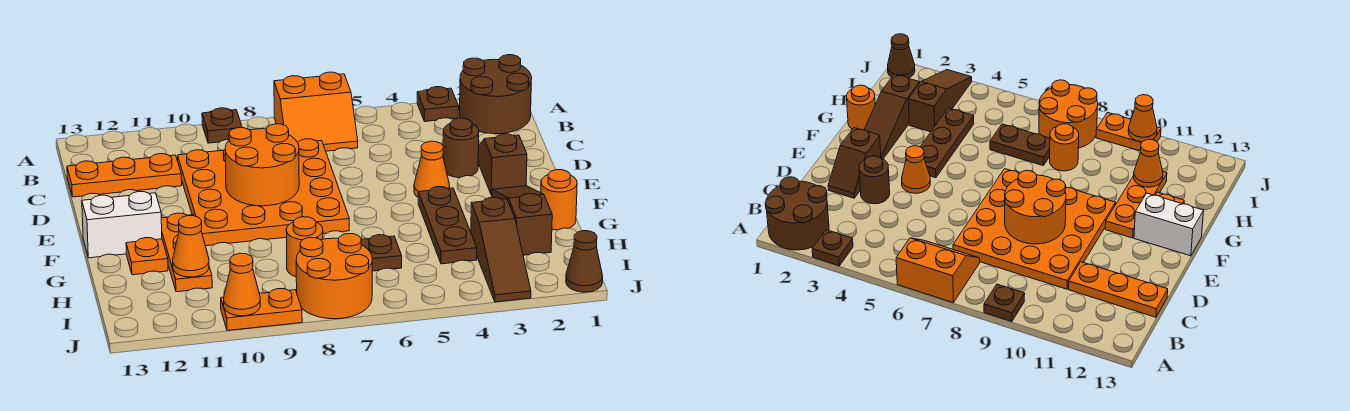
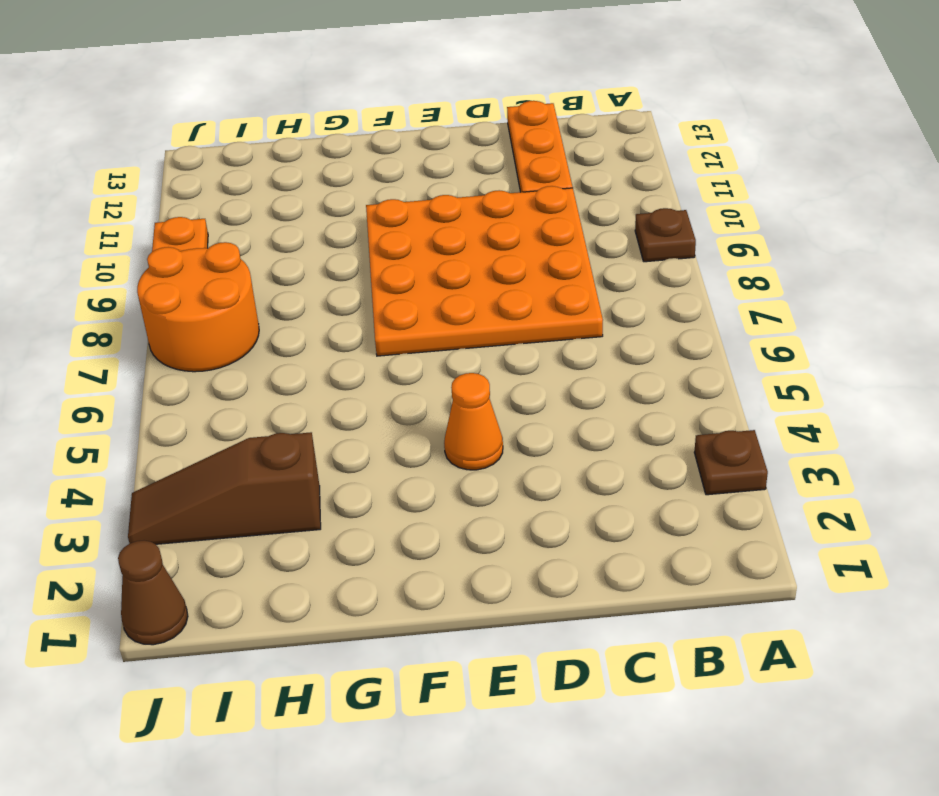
none -> brown round brick A1:B2 level 1
none -> orange slope A6:B7 level 1 top A
none -> brown slope D2:E2 level 1 top E

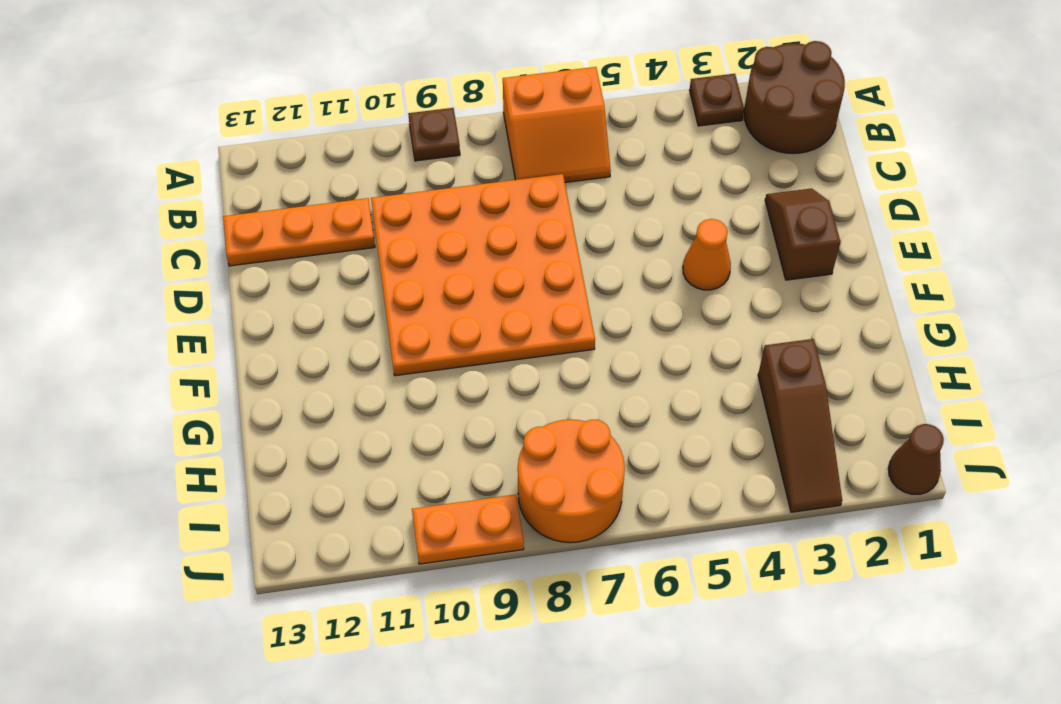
none -> brown round brick D3 level 1
none -> brown slope F2:H2 level 1 top H
none -> brown plate F4:H4 level 1

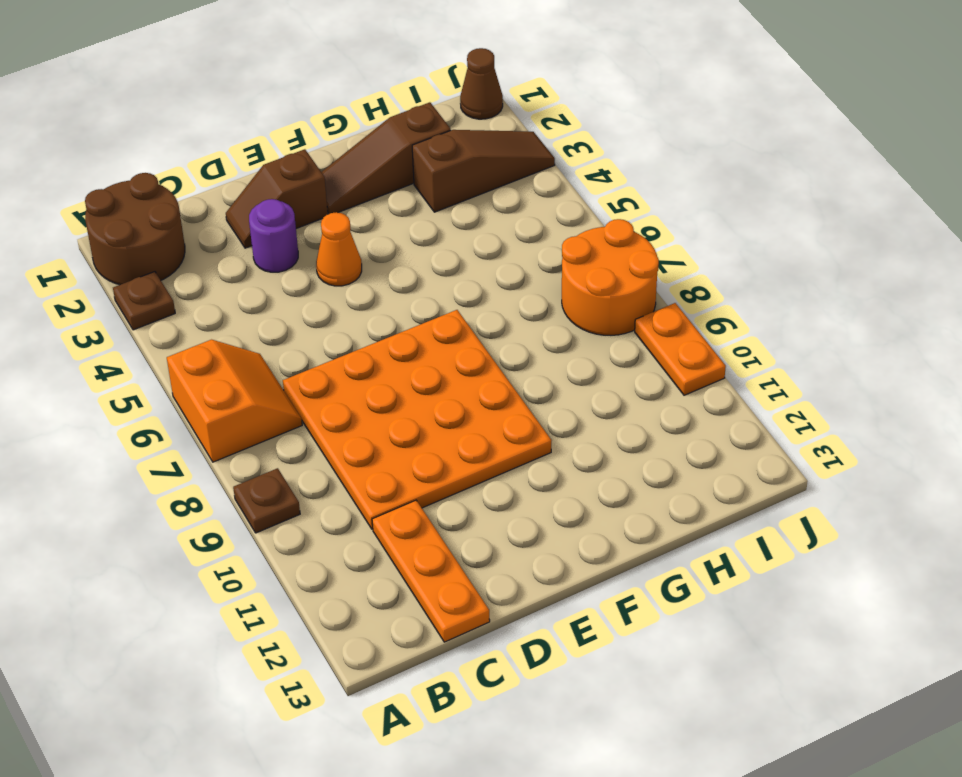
purple round brick D3 level 1 -> brown round brick D3 level 1
none -> brown plate F4:H4 level 1
none -> orange plate F11:H11 level 1
none -> white brick F12:F13 level 1

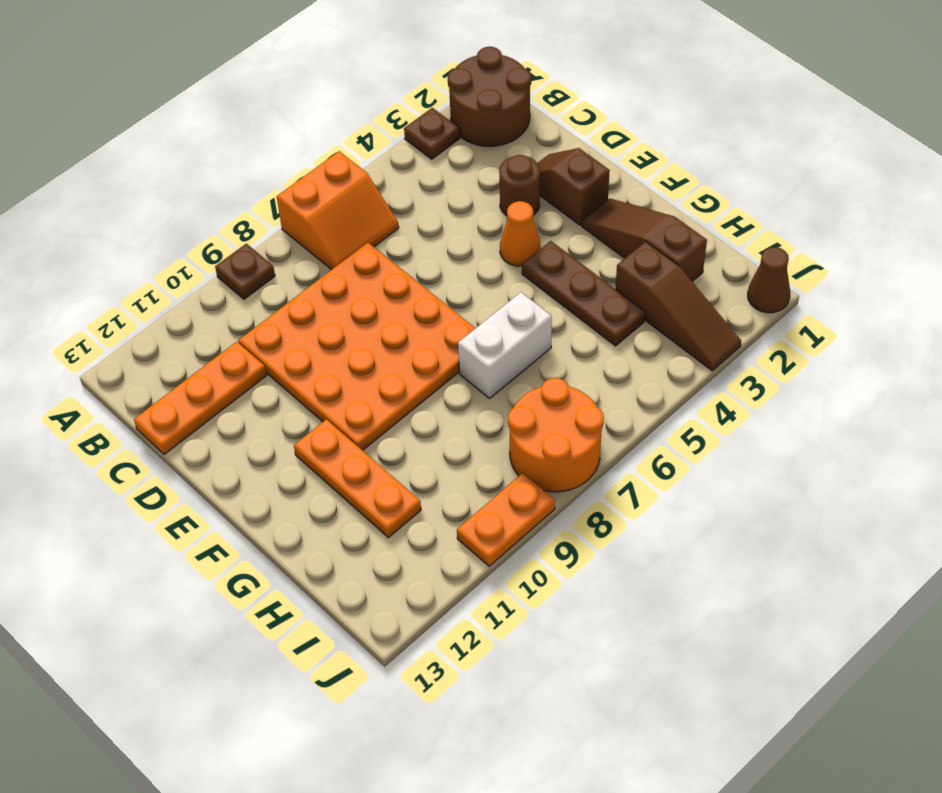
white brick G6:G7 level 1 -> white brick F12:F13 level 1
none -> orange round brick G1 level 1
none -> orange plate G12 level 1
none -> brown plate H6:H7 level 1

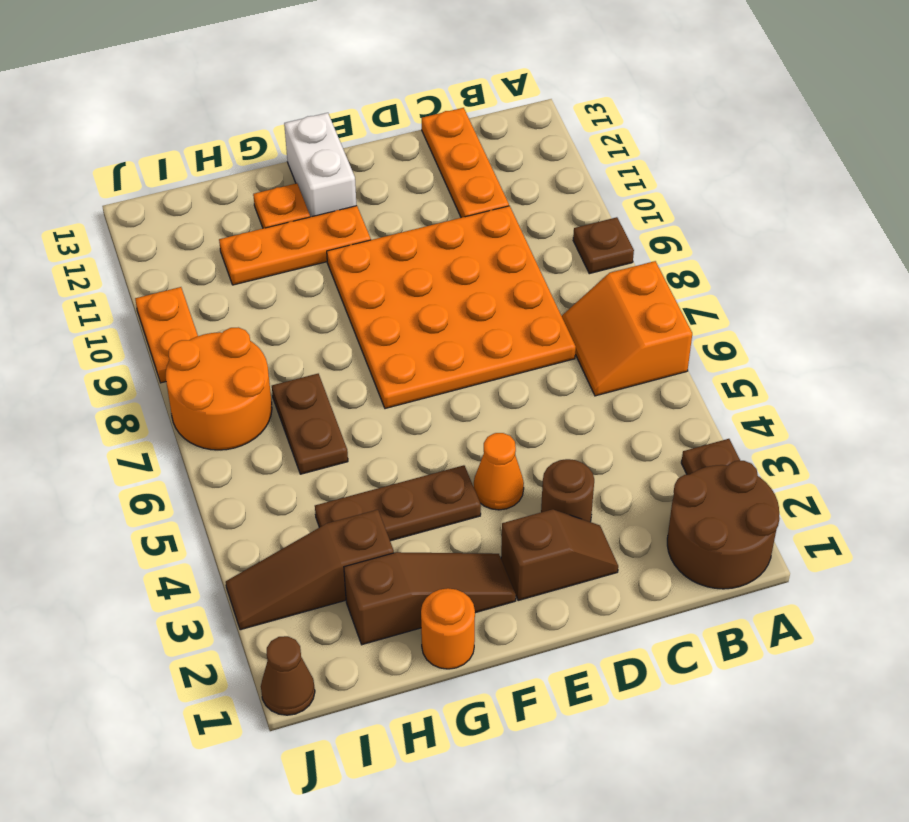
none -> orange round brick H8 level 1
none -> orange round brick D8:E9 level 2
none -> orange cone H11 level 2

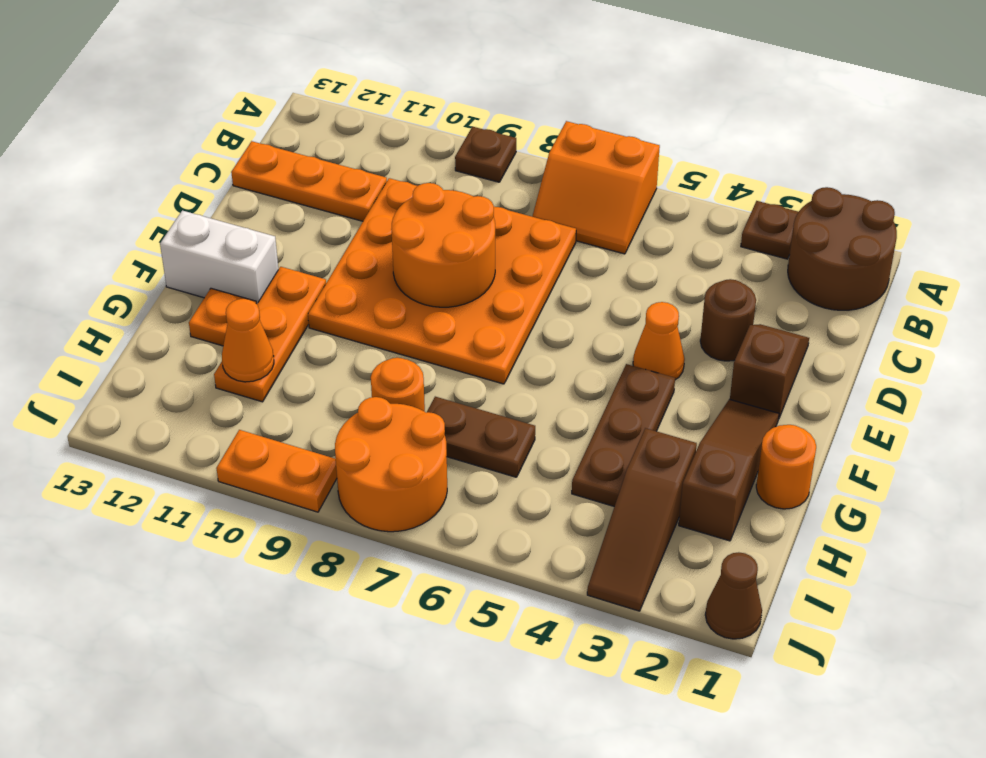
none -> orange cone J10 level 2

